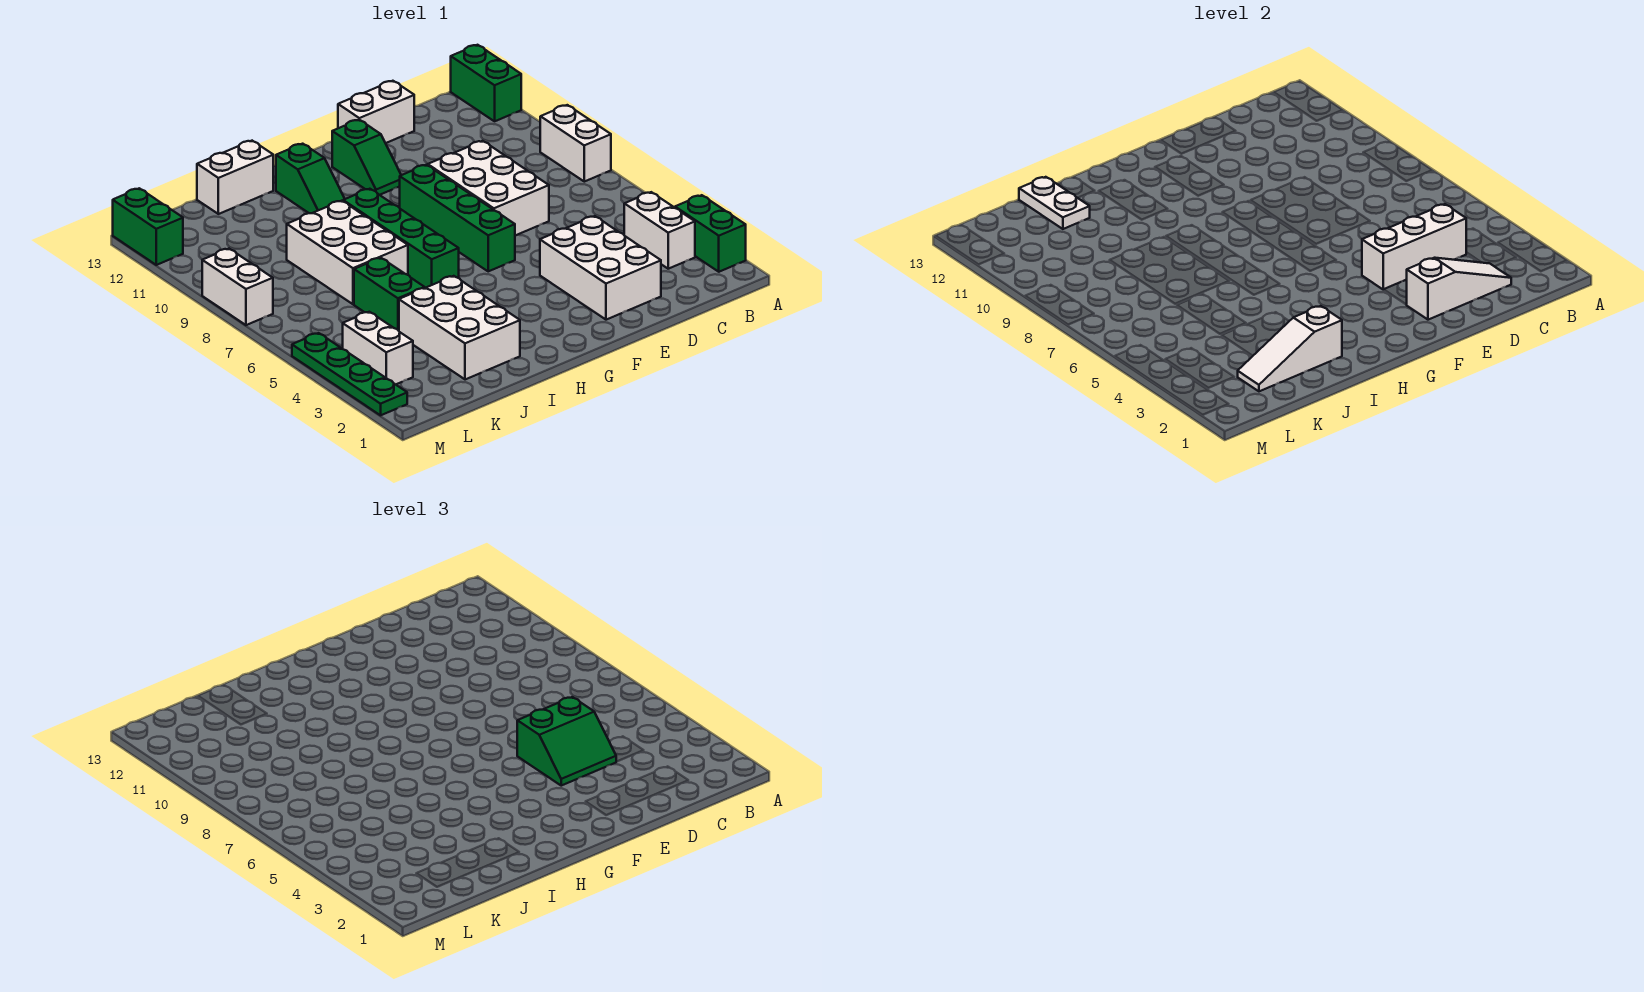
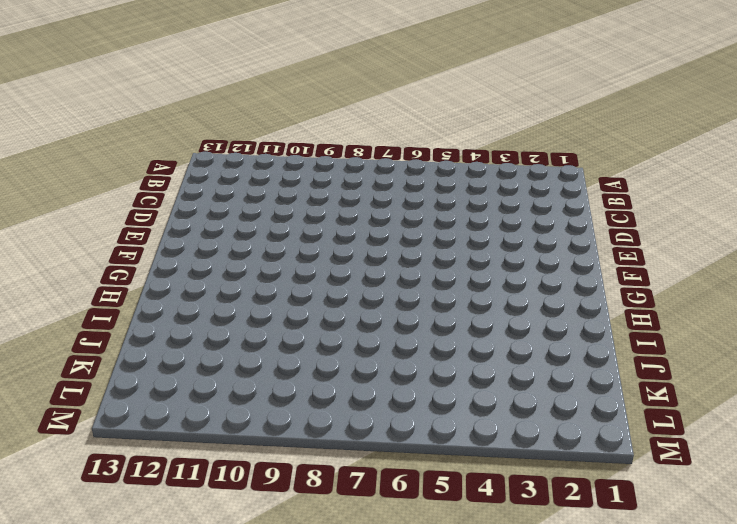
none -> green brick A2:A3 level 1
none -> white brick A8:A9 level 1
none -> green brick A12:A13 level 1

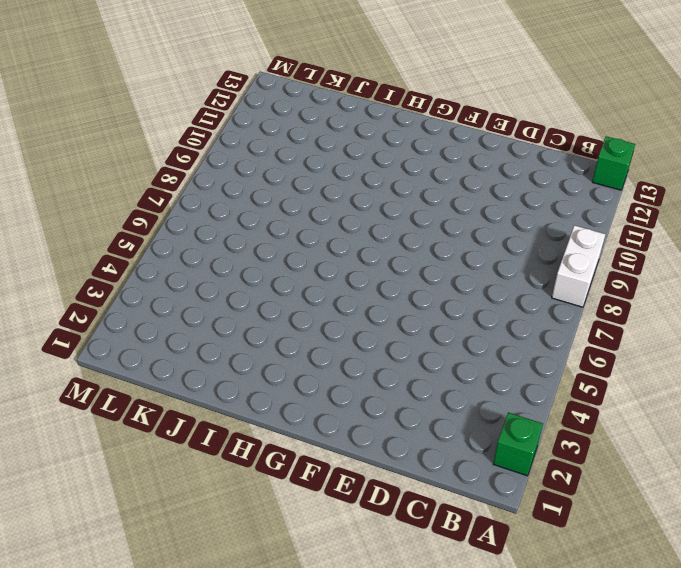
green brick A2 level 1 -> green brick A2:A3 level 1
green brick A13 level 1 -> green brick A12:A13 level 1
none -> white brick B3:B4 level 1
none -> white brick D2:E4 level 1
none -> white brick D7:E9 level 1

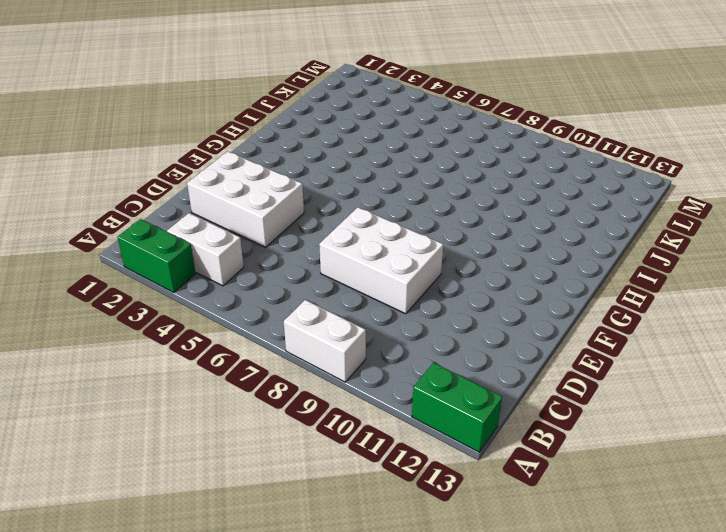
none -> white brick D13:E13 level 1
none -> green brick F6:F9 level 1
none -> green slope F11:F12 level 1 top 12

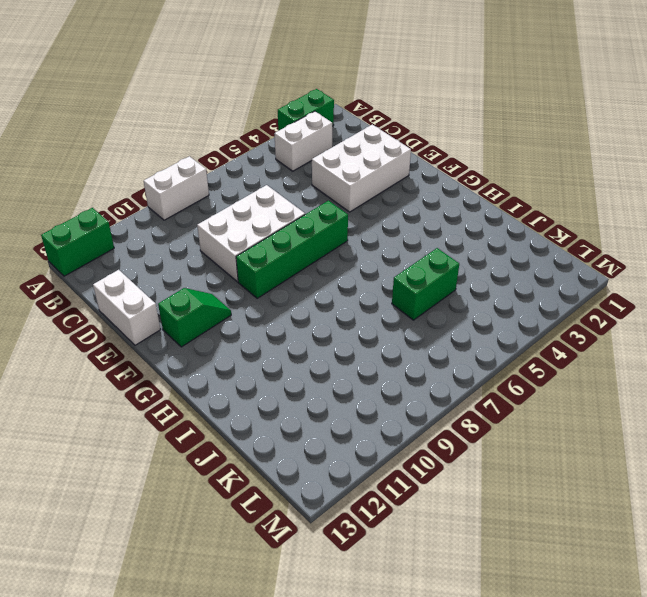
none -> green brick H6:H9 level 1
none -> green slope H11:H12 level 1 top 12
none -> white brick I2:J4 level 1

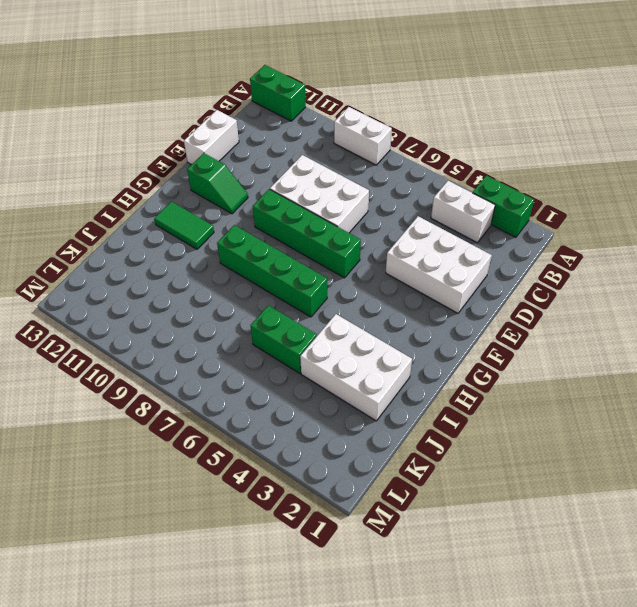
green tile H11:H12 level 1 -> green slope H11:H12 level 1 top 12
none -> white brick I7:J9 level 1
none -> white brick I13:J13 level 1
none -> white brick L3:L4 level 1

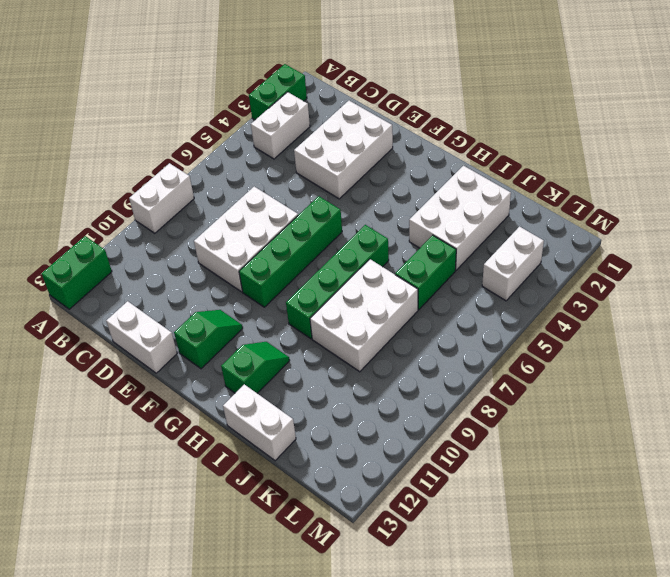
none -> green plate M2:M5 level 1
none -> white brick M8:M9 level 1
none -> green brick M12:M13 level 1

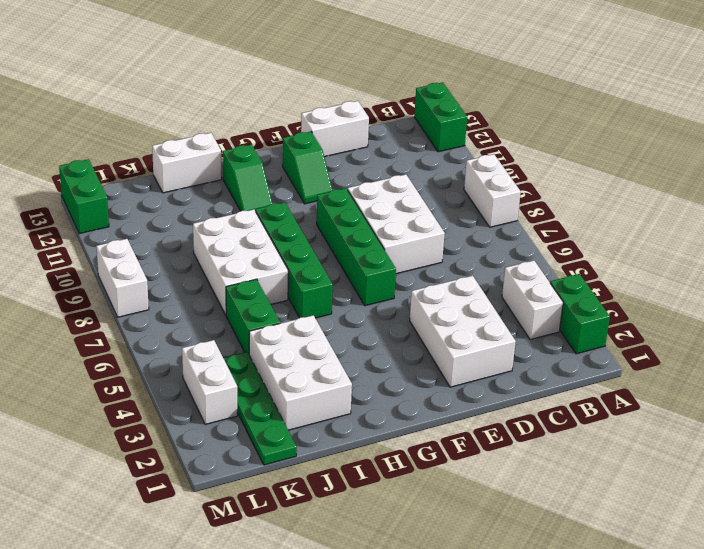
green plate K1:K4 level 1 -> green plate M2:M5 level 1
none -> white slope C2:E2 level 2 top E
none -> white brick C4:E4 level 2
none -> white slope I2:K2 level 2 top I

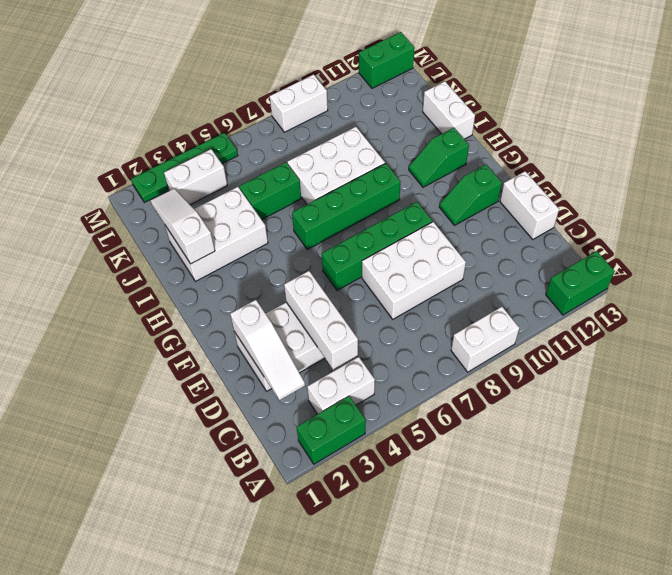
none -> white plate J12:J13 level 2
none -> green slope D4:E5 level 3 top 5

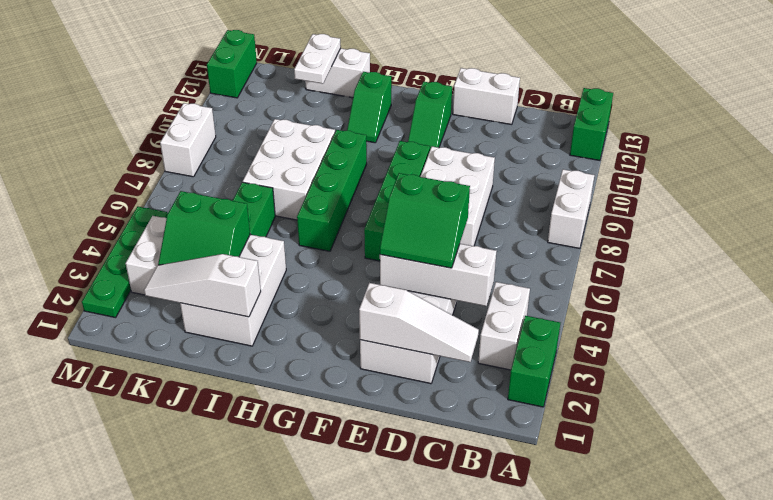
green slope J3:K4 level 2 top 4 -> none

